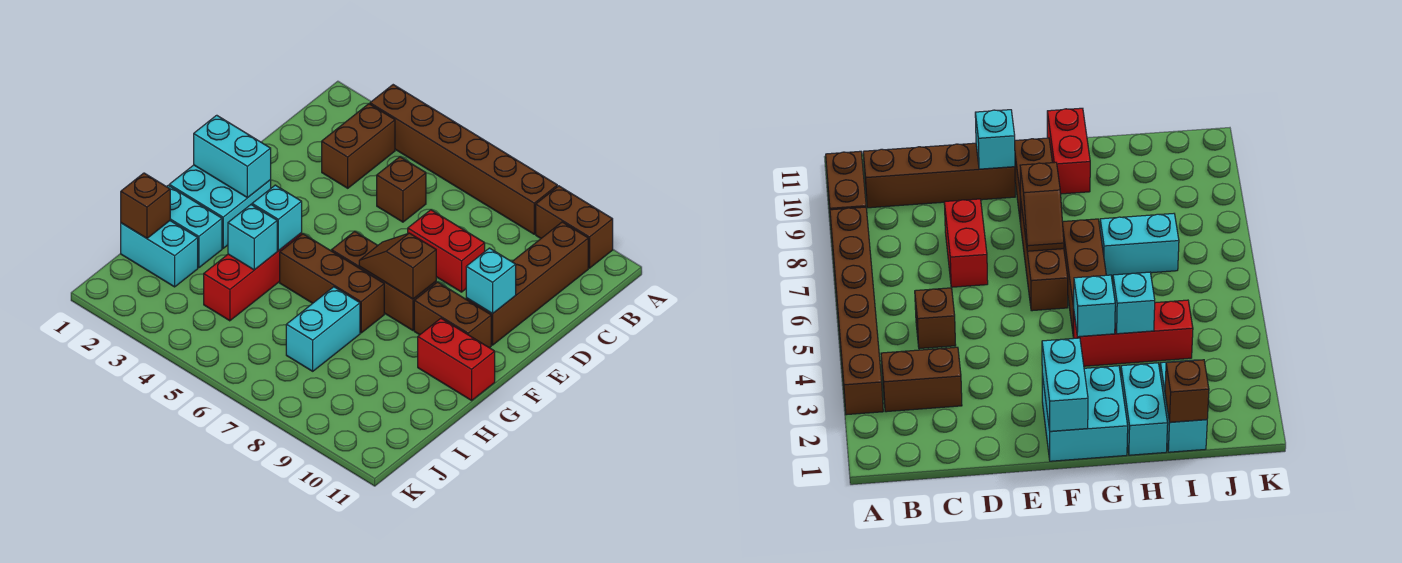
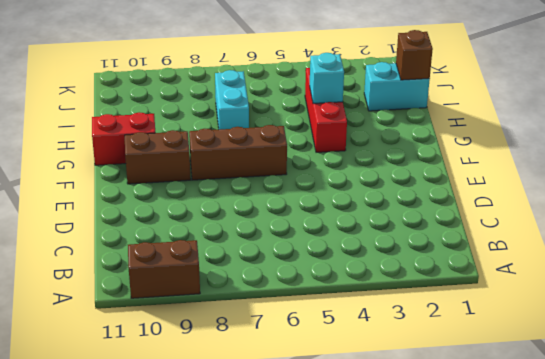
none -> brown brick A3:A8 level 1
none -> brown brick B3:C3 level 1
none -> brown brick B10:E10 level 1

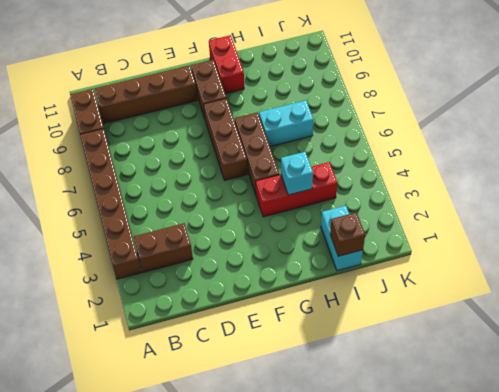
none -> brown brick C5 level 1
none -> red brick D7:D8 level 1
none -> cyan brick F1:G2 level 1

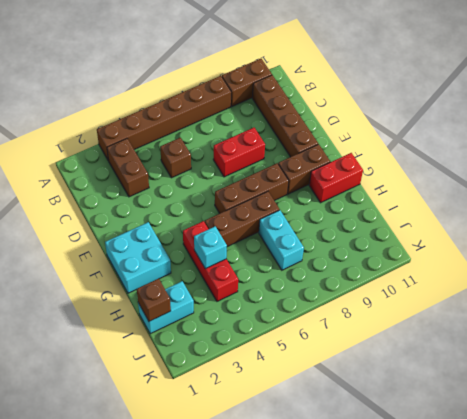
none -> cyan brick H1:H2 level 1
none -> cyan brick E10 level 2
none -> cyan brick F1:F2 level 2

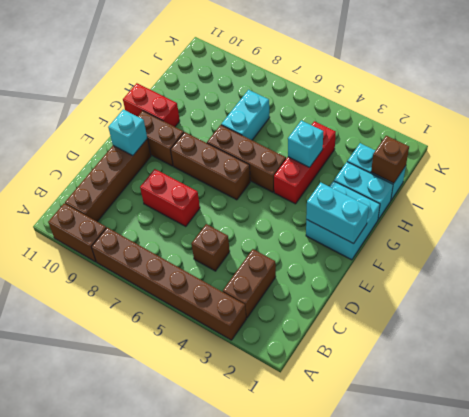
none -> brown slope F7:F8 level 2 top 8
none -> cyan brick G4 level 2

